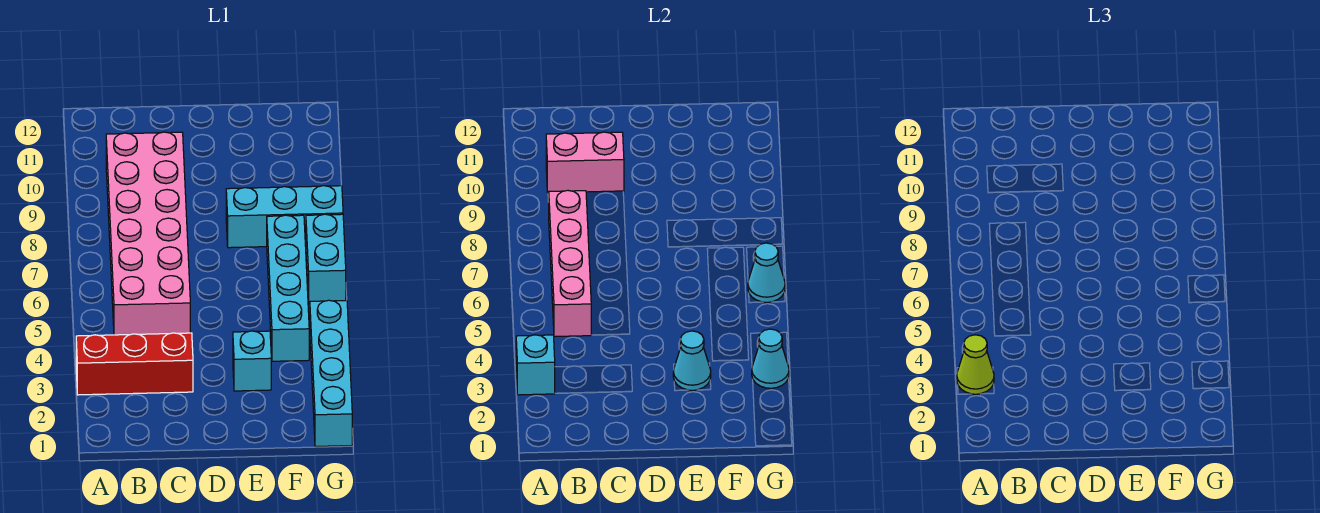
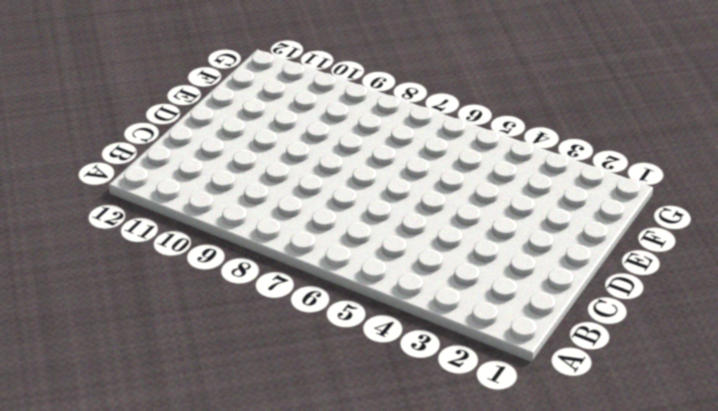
none -> red brick A3:C3 level 1
none -> pink brick B5:C10 level 1
none -> cyan brick E3 level 1

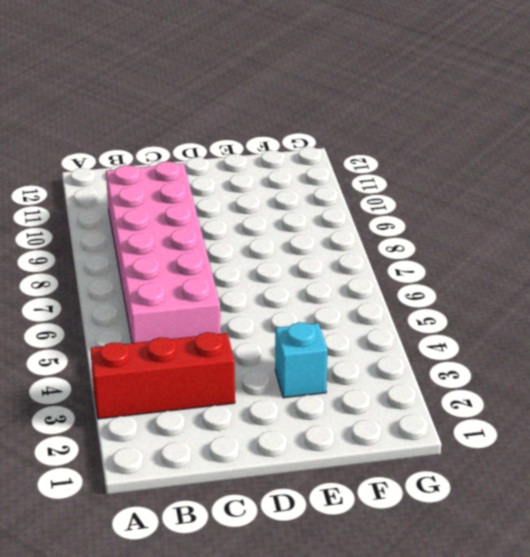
none -> cyan brick E8:G8 level 1
none -> cyan brick F4:F7 level 1
none -> cyan brick G1:G4 level 1

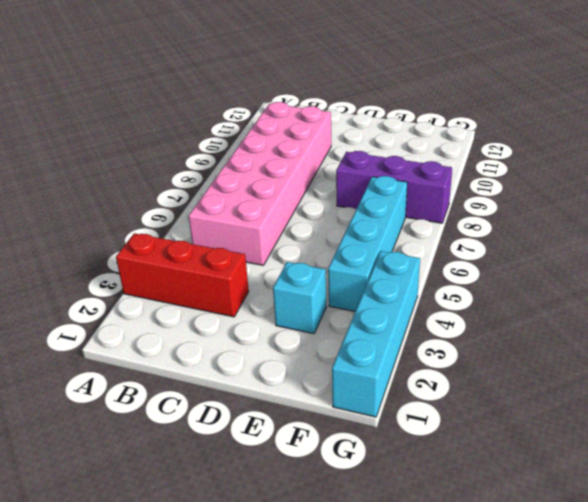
purple brick E8:G8 level 1 -> cyan brick E8:G8 level 1
none -> cyan brick G6:G7 level 1
none -> cyan brick A3 level 2
none -> pink brick B5:B8 level 2

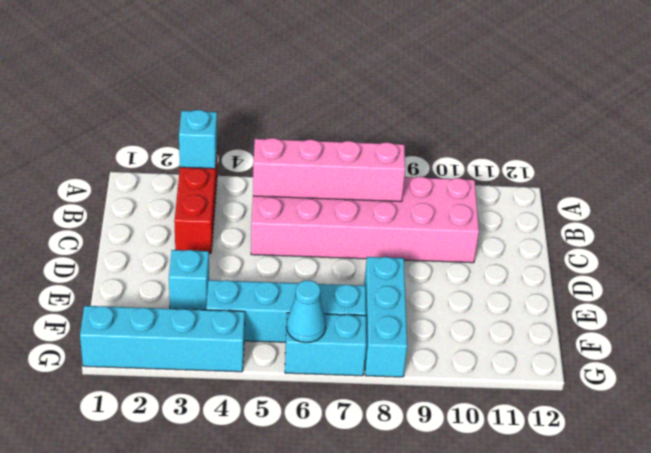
none -> pink brick B10:C10 level 2
none -> cyan cone E3 level 2
none -> cyan cone G3 level 2

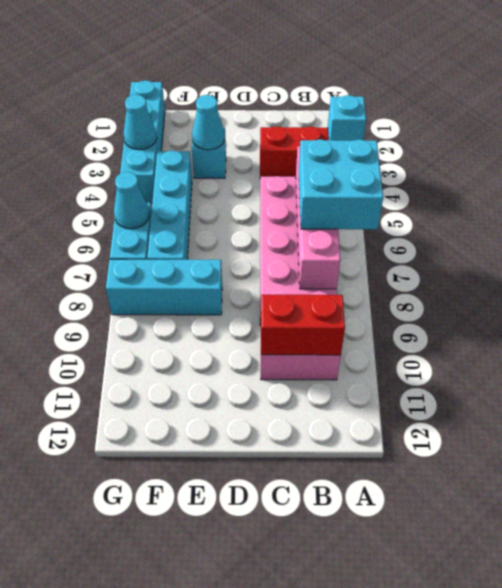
cyan brick A6:B7 level 3 -> none
red brick B10:C10 level 2 -> pink brick B10:C10 level 2
none -> lime cone A3 level 3

